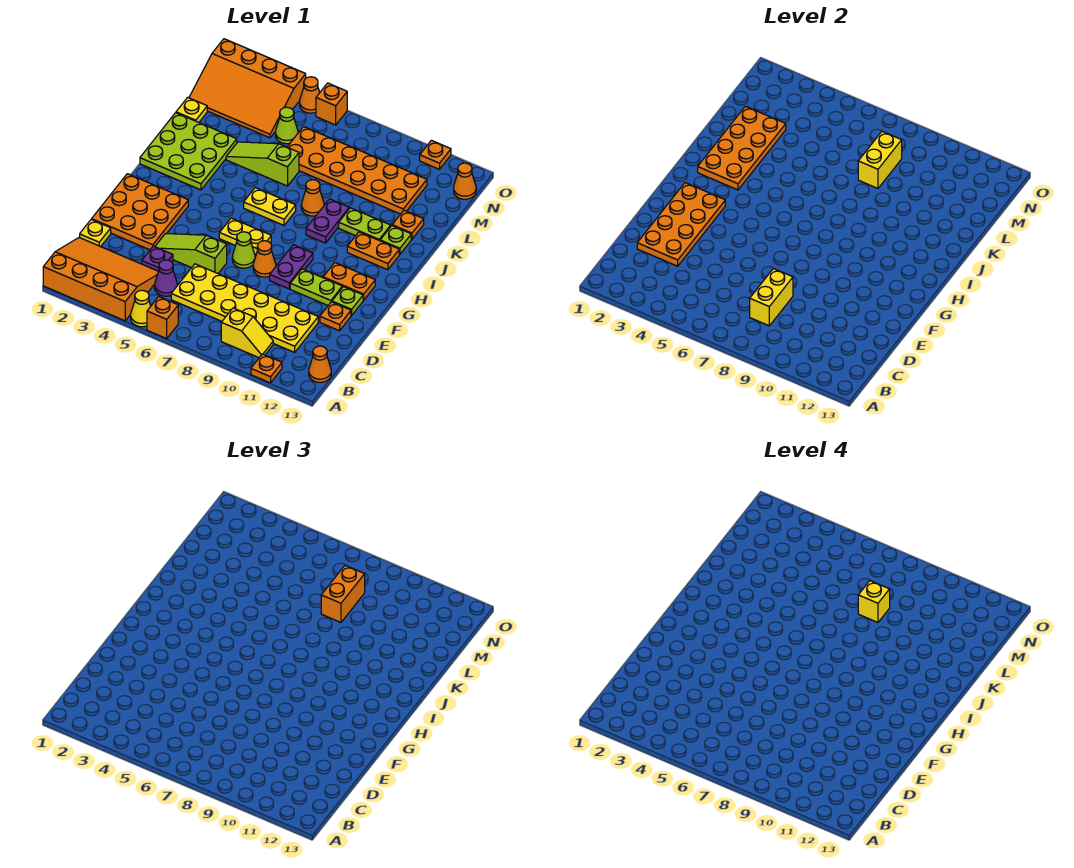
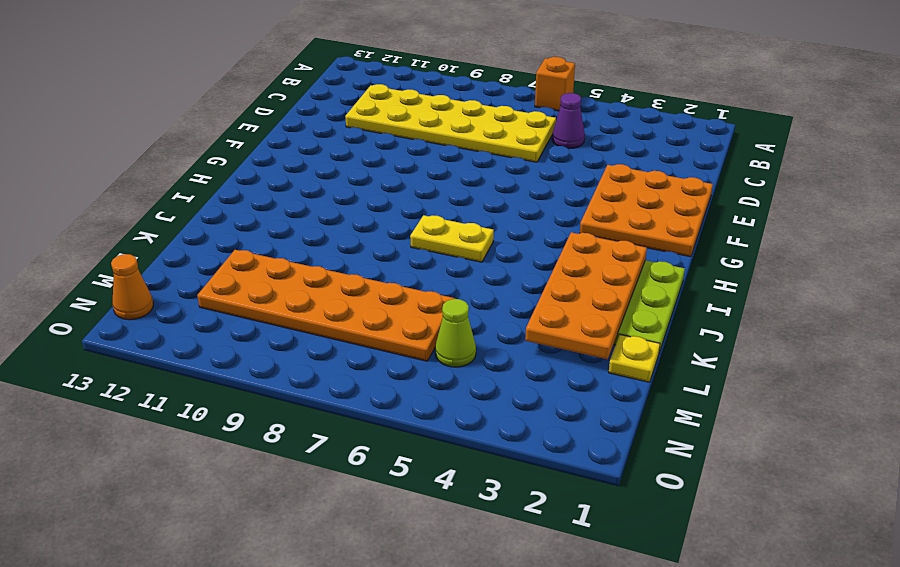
none -> orange slope A1:C4 level 1 top A
none -> yellow cone A5 level 1
none -> orange plate A11 level 1
none -> yellow slope B9:B10 level 1 top 9

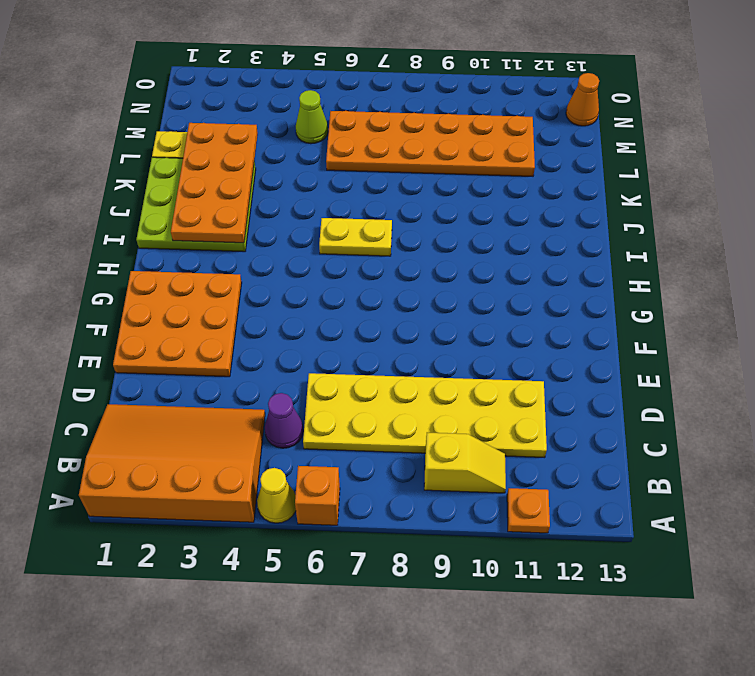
none -> orange cone B13 level 1
none -> yellow plate D1 level 1
none -> purple plate D4 level 1
none -> lime slope E4:E6 level 1 top 6

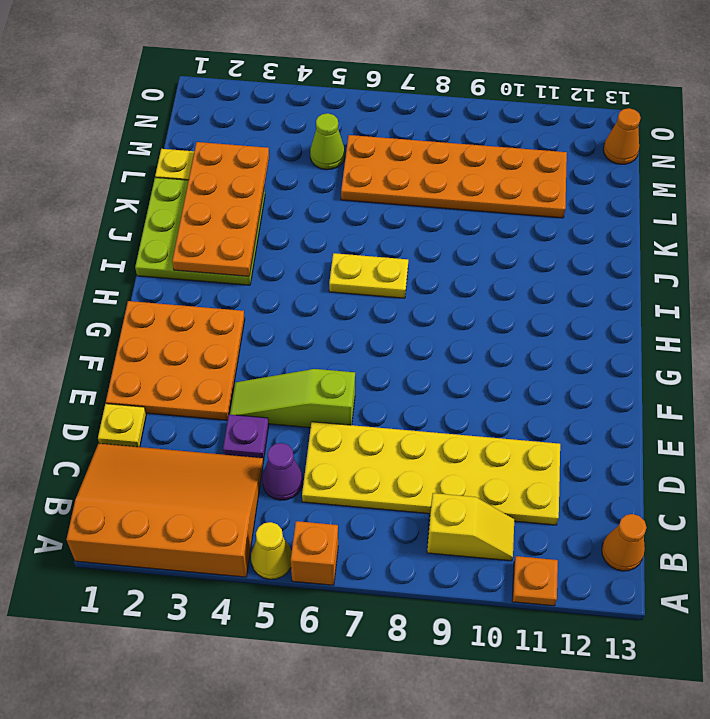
none -> orange plate E12 level 1
none -> lime cone F7 level 1
none -> orange cone F8 level 1
none -> purple plate F9:G9 level 1

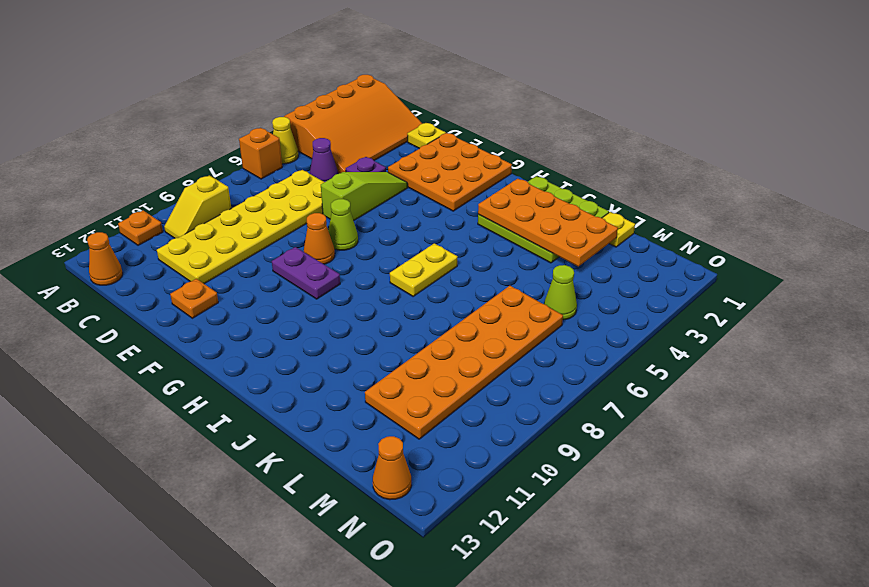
none -> lime plate F10:F11 level 1
none -> lime plate F12 level 1
none -> yellow plate G6:G7 level 1
none -> orange plate G11:G12 level 1

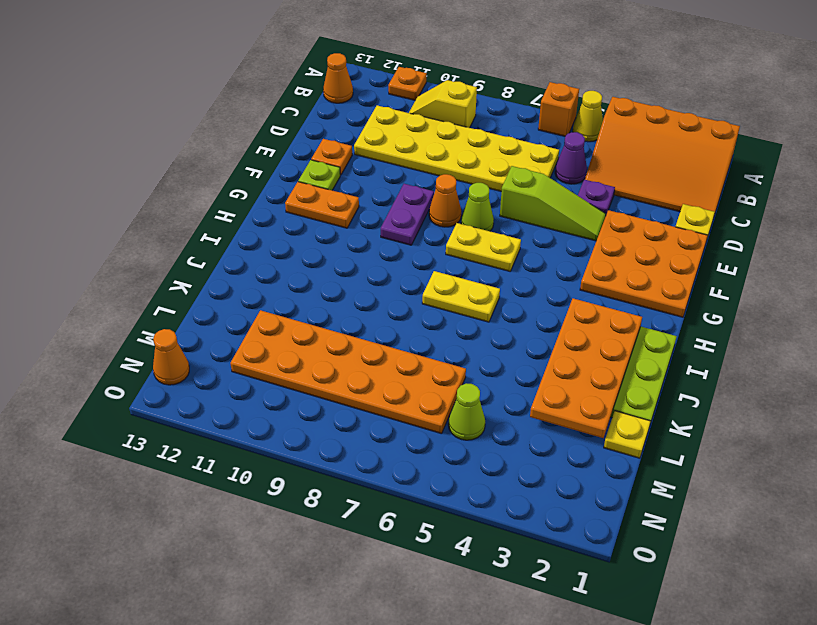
none -> lime plate F10:F11 level 1
none -> purple plate I9:J9 level 1
none -> orange plate I11:I12 level 1
none -> orange cone J8 level 1

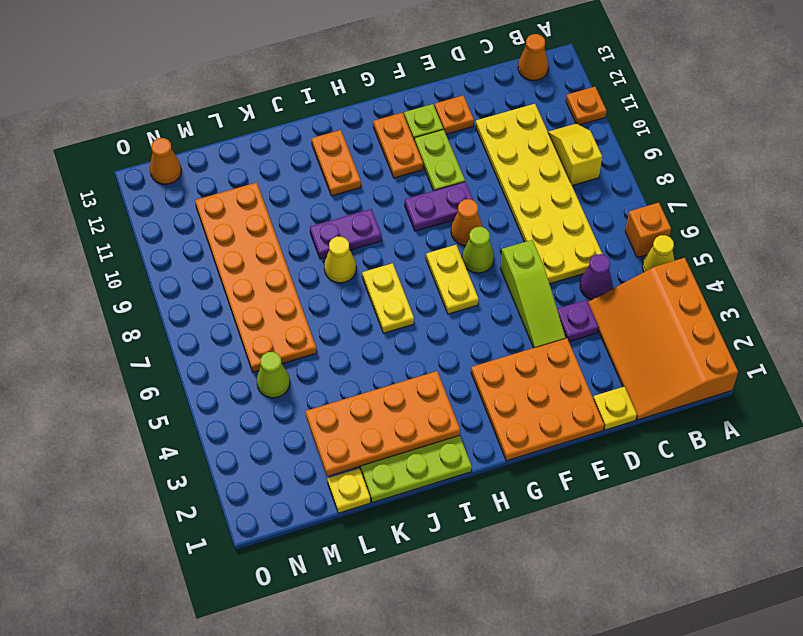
yellow cone J8 level 1 -> orange cone J8 level 1
none -> lime plate J10:J11 level 1
none -> lime plate J12 level 1
none -> lime slope K4:K6 level 1 top 6
none -> orange plate K12 level 1

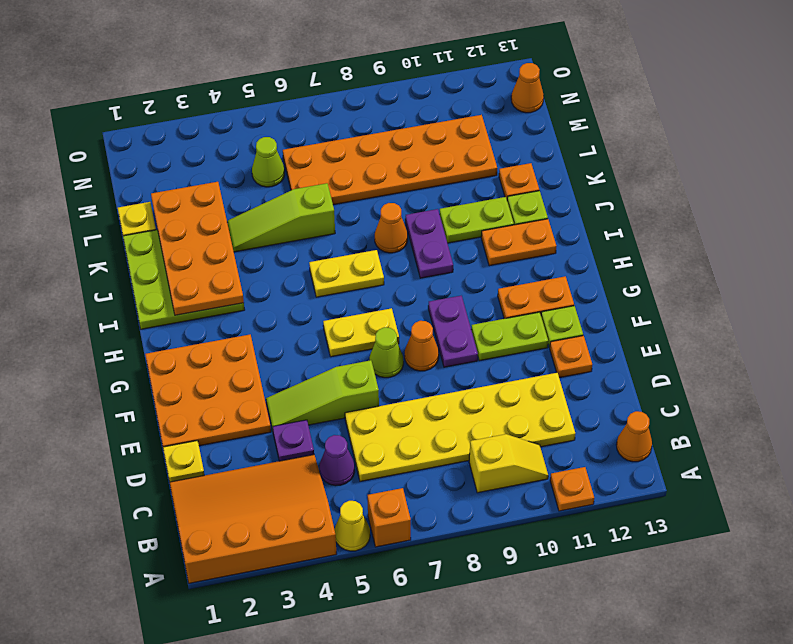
none -> orange slope M1:O4 level 1 top O
none -> orange cone O5 level 1
none -> orange brick O6 level 1
none -> orange plate O11 level 1

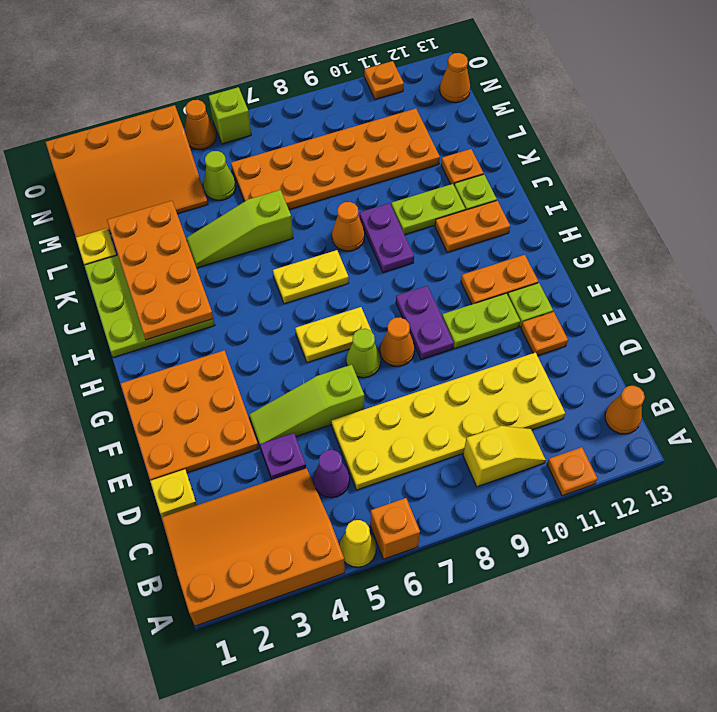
lime brick O6 level 1 -> orange brick O6 level 1
none -> yellow brick C8:D8 level 2
none -> orange plate D2:G3 level 2
none -> yellow brick L8:M8 level 2
none -> orange brick L8:M8 level 3

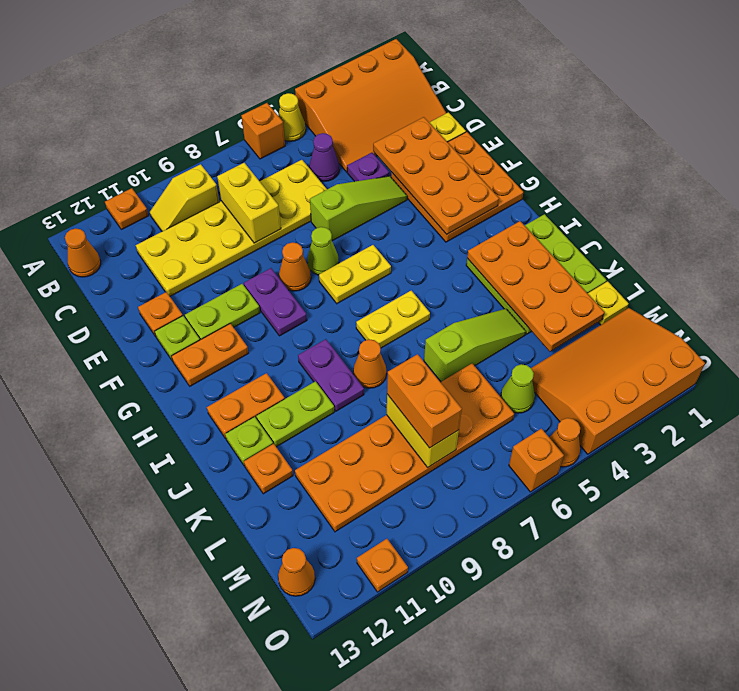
none -> yellow brick L8 level 4

